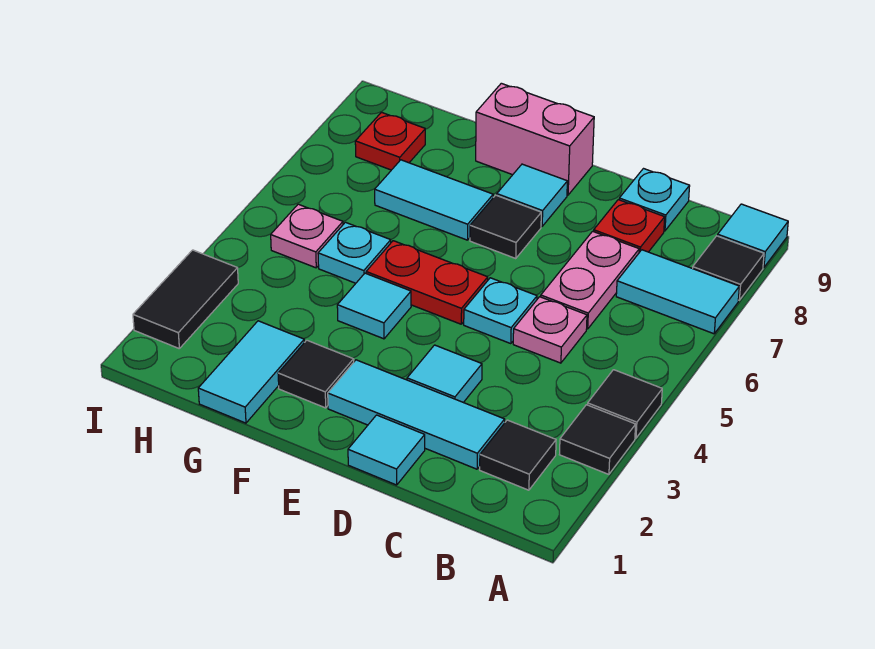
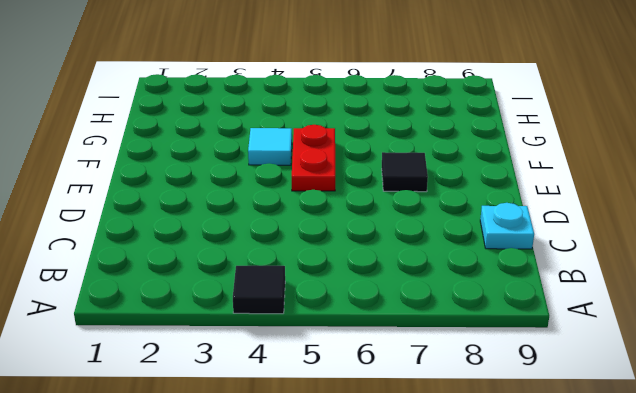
none -> black tile A3 level 1
none -> cyan tile A7:B7 level 1
none -> black tile A8 level 1

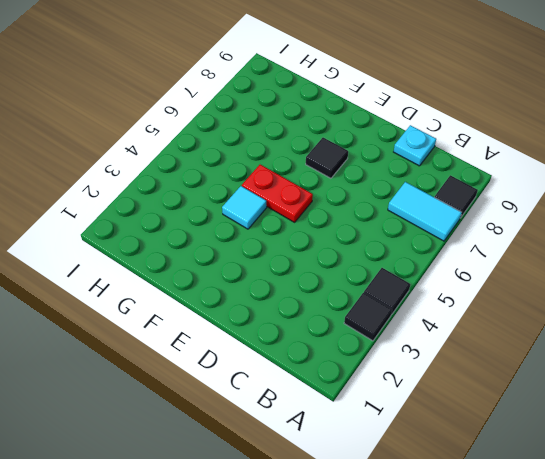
none -> cyan tile A9 level 1
none -> black tile B2 level 1
none -> cyan tile C2:E2 level 1

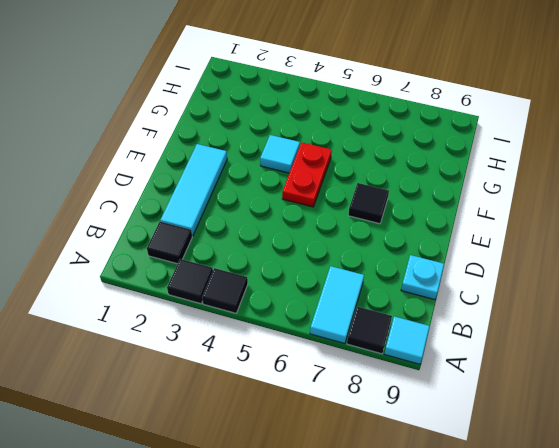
none -> pink plate C5 level 1
none -> pink plate C6:C7 level 1
none -> red plate C8 level 1

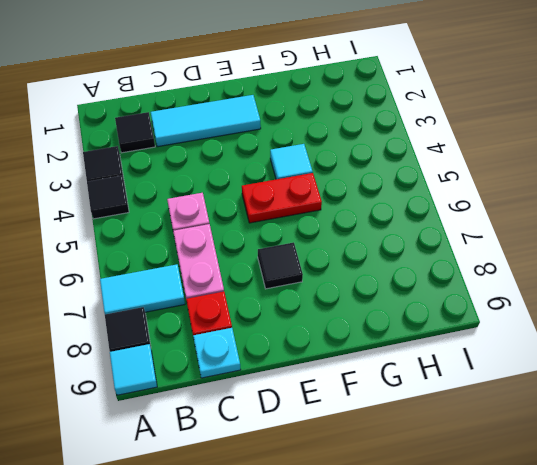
none -> cyan tile D1 level 1
none -> cyan tile D3 level 1
none -> cyan plate D5 level 1

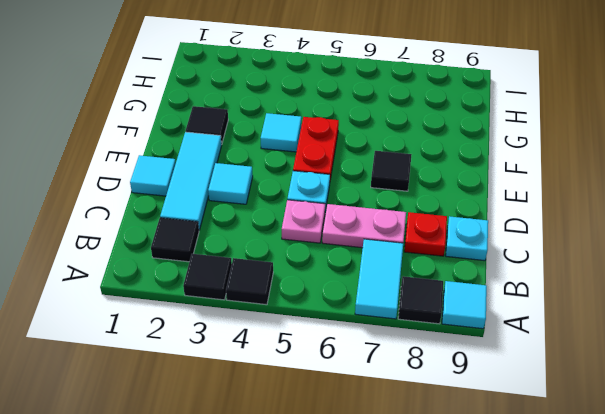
none -> cyan tile E8 level 1
none -> pink brick E9:F9 level 1
none -> cyan tile F7:G7 level 1

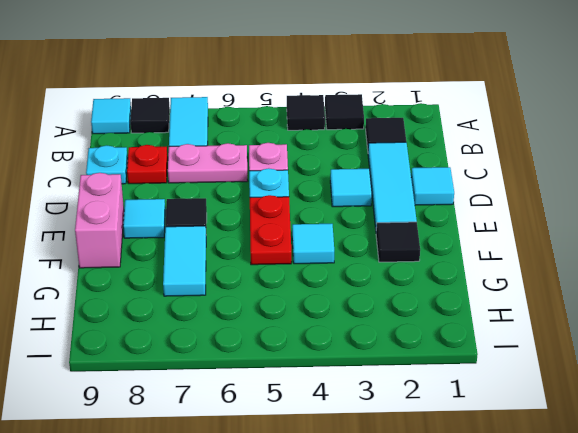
none -> cyan tile G1:G2 level 1
none -> cyan plate G5 level 1
none -> pink plate H5 level 1

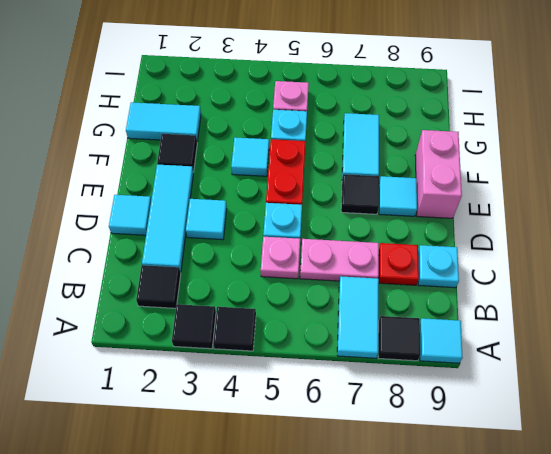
none -> red plate H8 level 1
none -> black tile I2:I3 level 1

